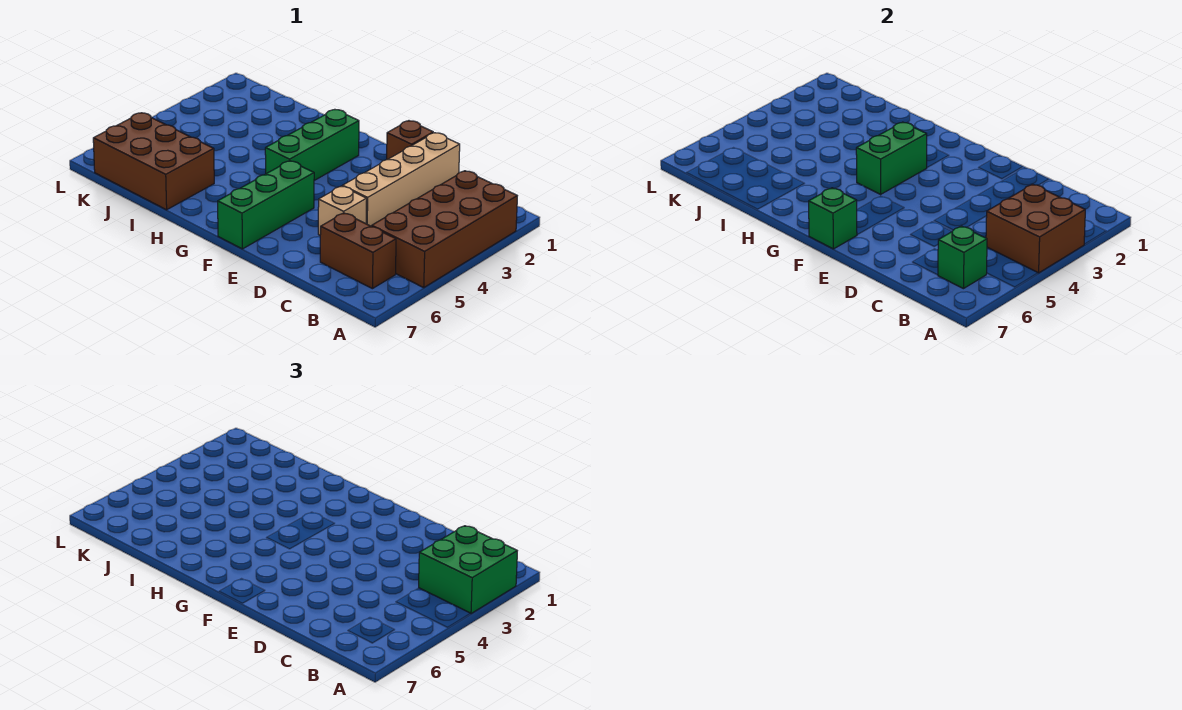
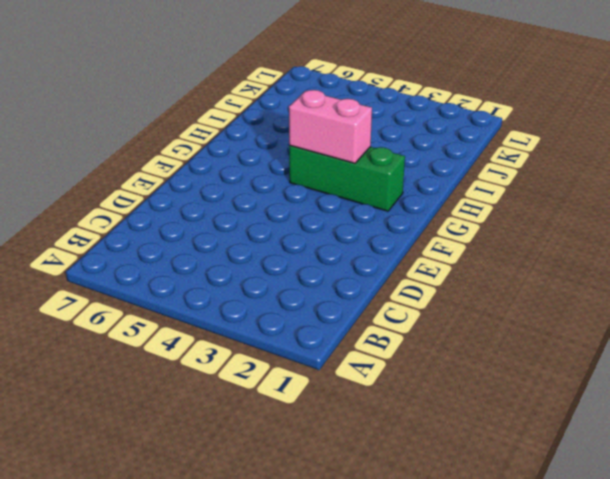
pink brick G3:G4 level 2 -> green brick G3:G4 level 2
none -> brown brick A2:B5 level 1
none -> brown brick B6:C6 level 1
none -> tan brick D1:D4 level 1

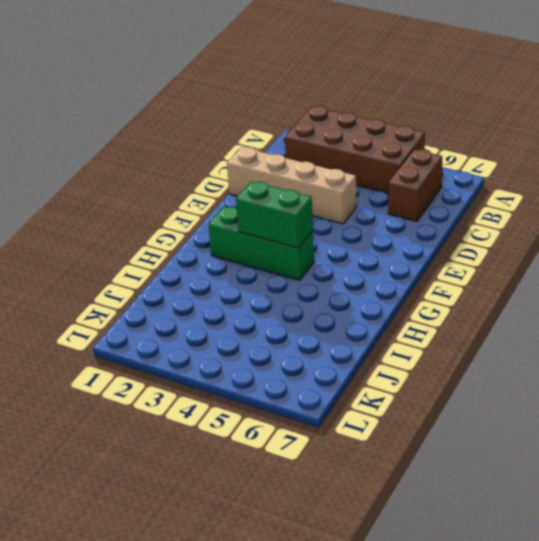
none -> tan brick D5 level 1
none -> brown brick E1 level 1
none -> green brick F5:F7 level 1

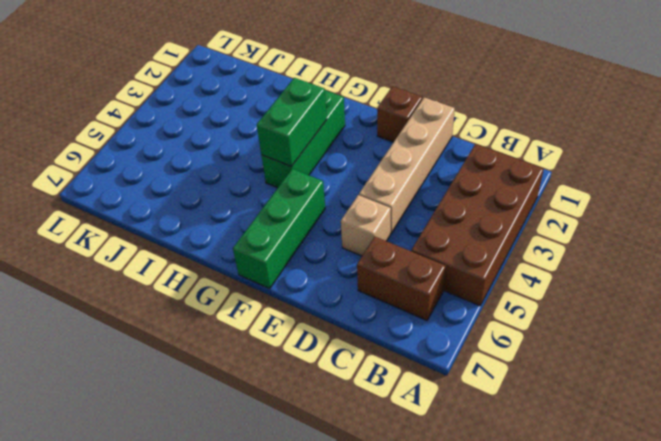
none -> brown brick I6:K7 level 1
none -> brown brick A3:B4 level 2
none -> green brick B6 level 2

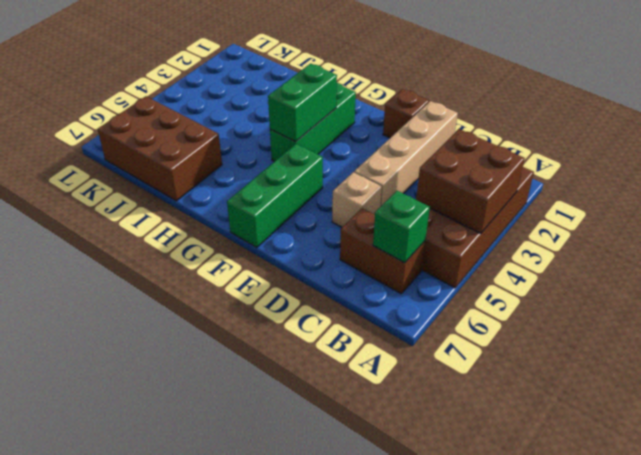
none -> green brick F7 level 2
none -> green brick A2:B3 level 3

